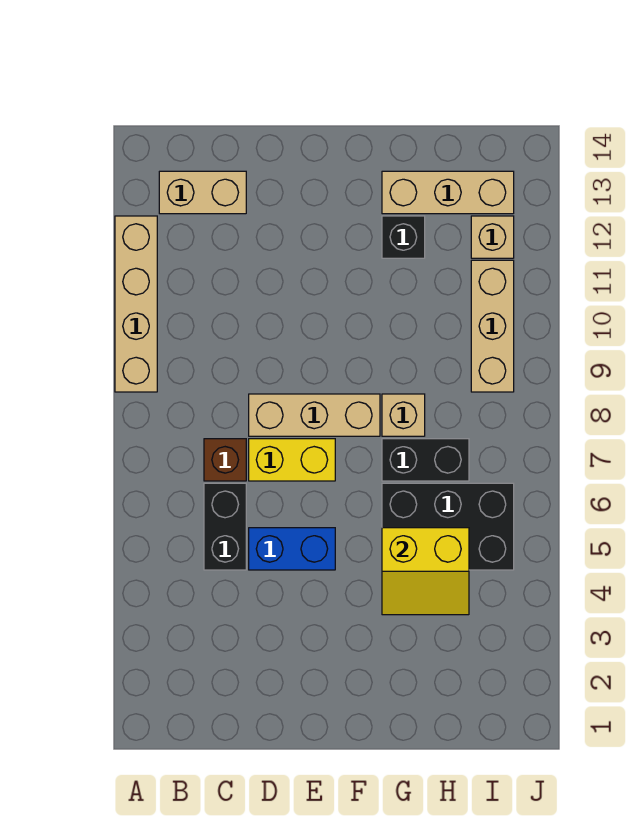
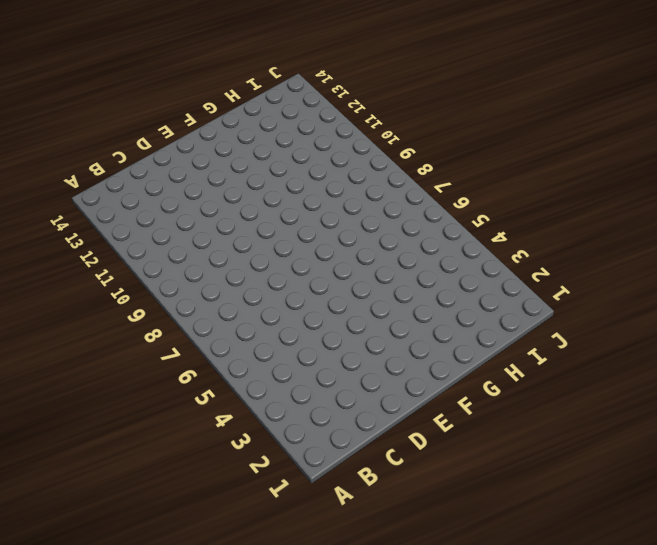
none -> tan brick A9:A12 level 1
none -> tan brick B13:C13 level 1
none -> black brick C5:C6 level 1

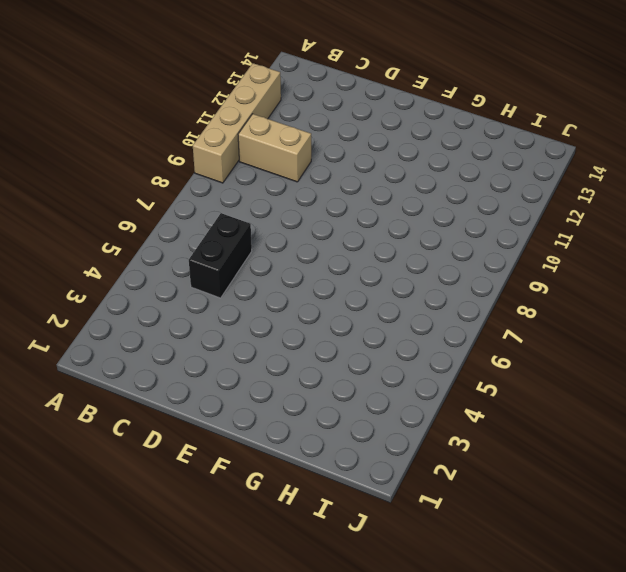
tan brick B10:C10 level 1 -> tan brick B13:C13 level 1
none -> brown brick C7 level 1
none -> blue brick D5:E5 level 1
none -> yellow brick D7:E7 level 1

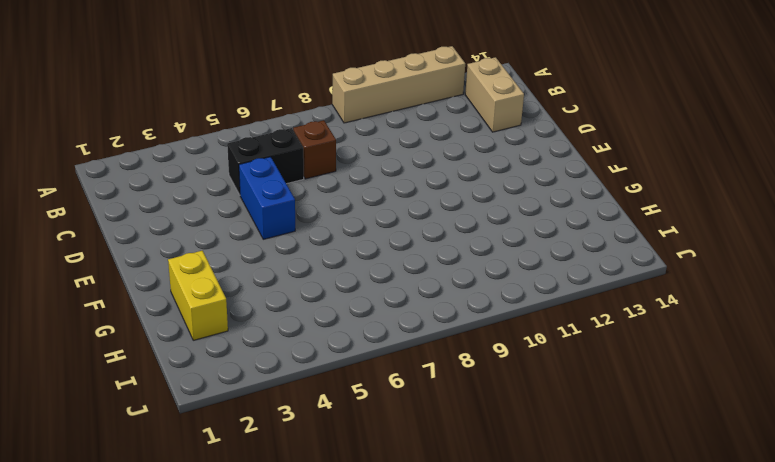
yellow brick G2:H2 level 1 -> yellow brick D7:E7 level 1
none -> tan brick D8:F8 level 1
none -> black brick G5:I6 level 1
none -> black brick G7:H7 level 1

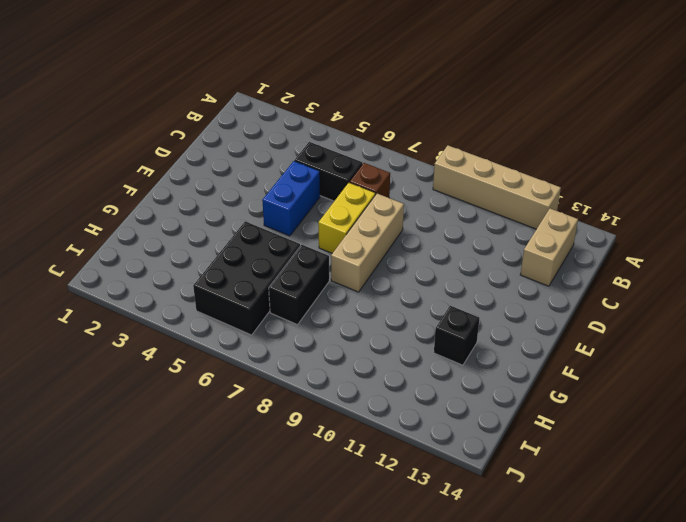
none -> tan brick G8 level 1
none -> tan brick G13:I13 level 1
none -> tan brick I9:I11 level 1

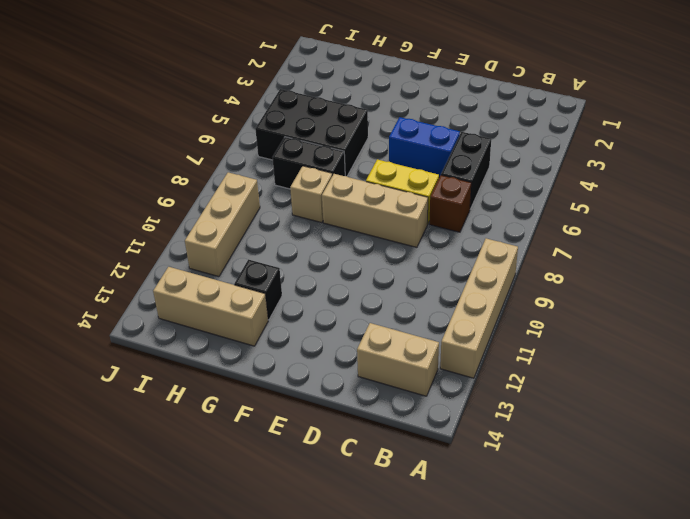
none -> tan brick I12 level 1
none -> yellow slope G4:H5 level 2 top 5

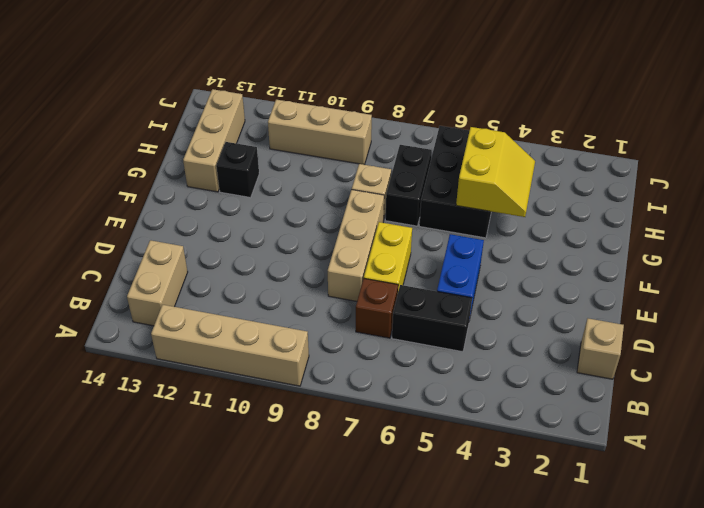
tan brick C1 level 1 -> tan brick I12 level 1

